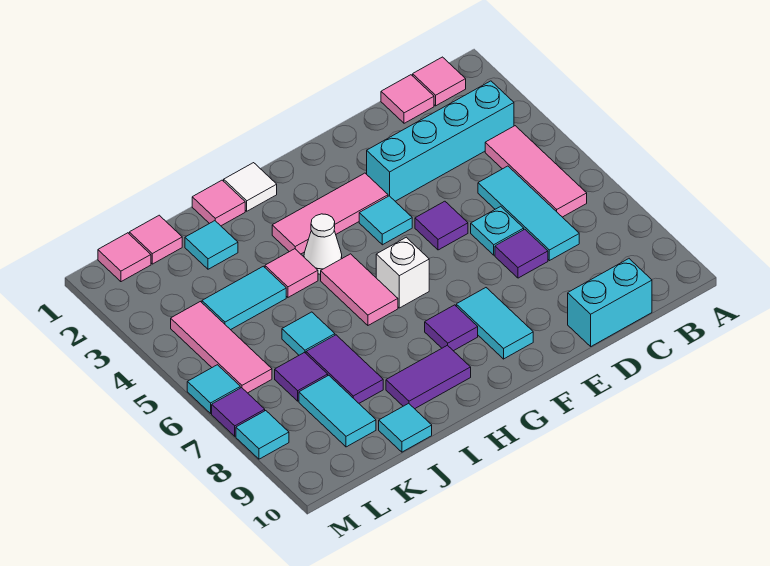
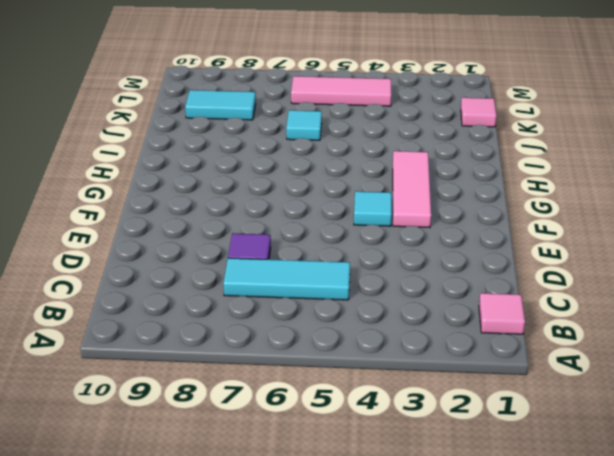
none -> cyan brick B3:E3 level 1
none -> pink tile B4:B6 level 1
none -> pink tile C1 level 1
none -> cyan brick C10:D10 level 1

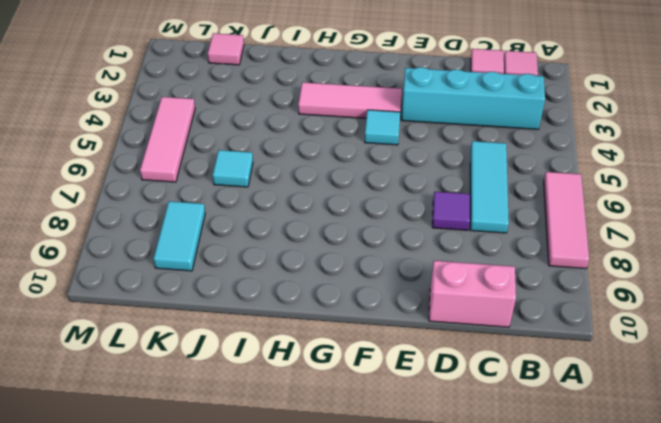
pink tile A6:A8 level 1 -> pink tile B4:B6 level 1
pink brick C10:D10 level 1 -> cyan brick C10:D10 level 1
none -> cyan plate D6 level 1
none -> purple tile E5 level 1
none -> cyan tile F8:F9 level 1
none -> white brick G6 level 1

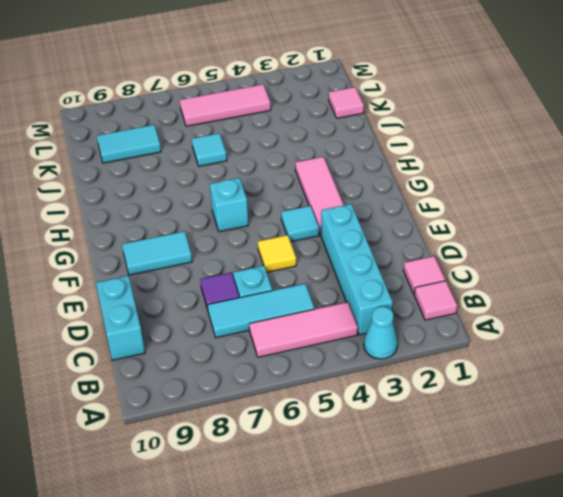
cyan cone A3 level 1 -> none
yellow tile E5 level 1 -> purple tile E5 level 1
cyan brick G6 level 1 -> white brick G6 level 1
none -> purple tile G8 level 1
none -> white tile H1 level 1
none -> white cone H4 level 1
none -> pink tile H5:H6 level 1

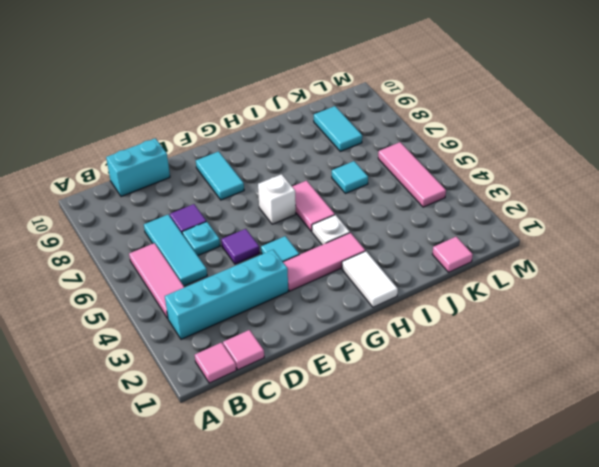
white tile H1:H2 level 1 -> white tile H1 level 1
white plate H4 level 1 -> white cone H4 level 1
none -> purple tile G8 level 1
none -> purple tile H9:I9 level 1
none -> pink tile I1 level 1
none -> pink tile I4 level 1

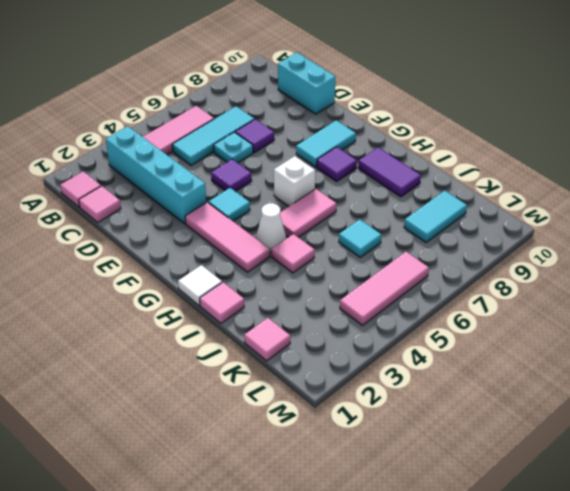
none -> cyan tile J2 level 1
none -> cyan tile J4:K4 level 1
none -> purple tile J7:J8 level 1
none -> cyan tile J10 level 1

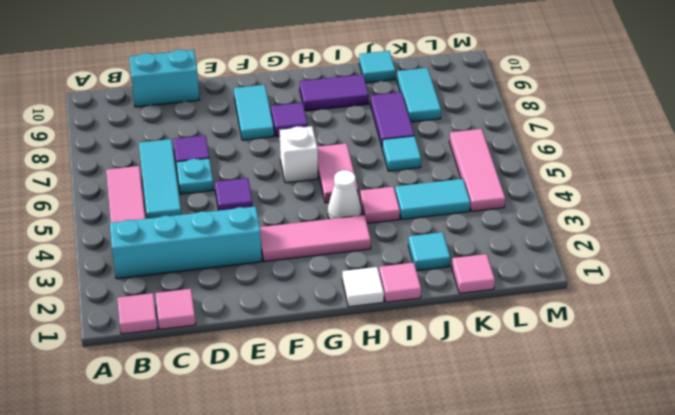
none -> cyan tile F4 level 1
none -> purple tile K7 level 1
none -> pink tile L1 level 1
none -> cyan tile M6 level 1

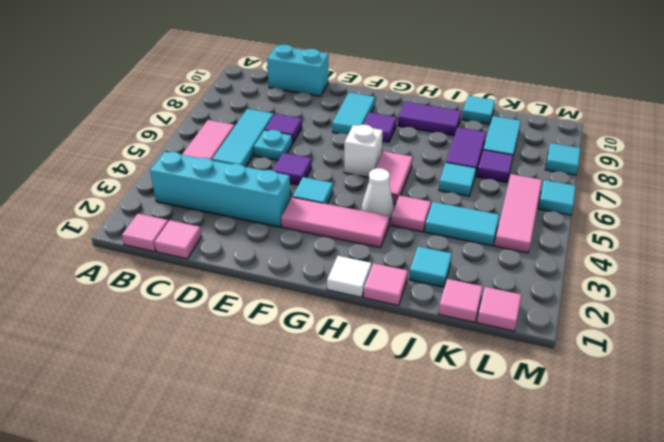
none -> purple tile M7 level 1

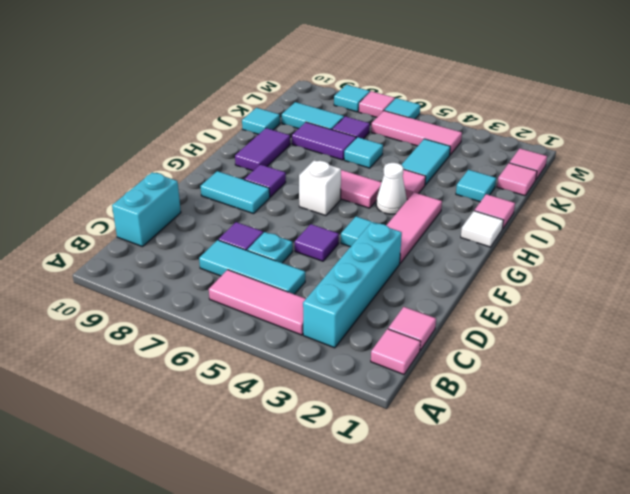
pink tile M7 level 1 -> purple tile M7 level 1

